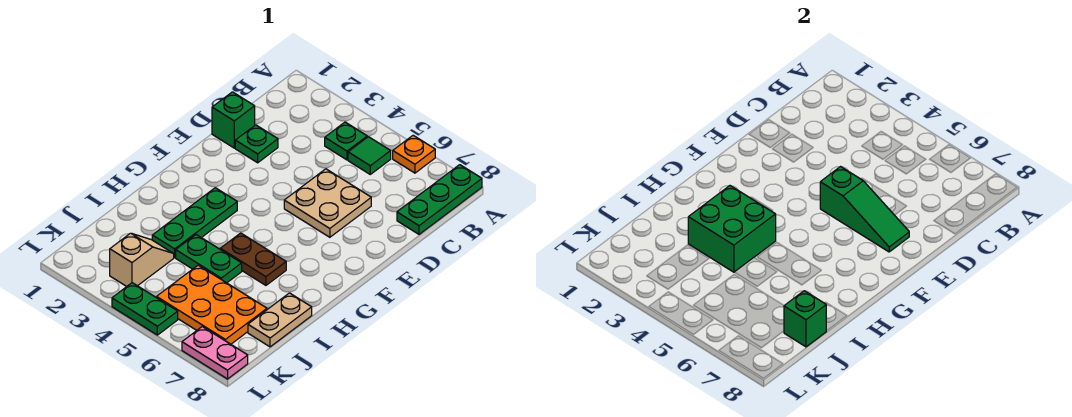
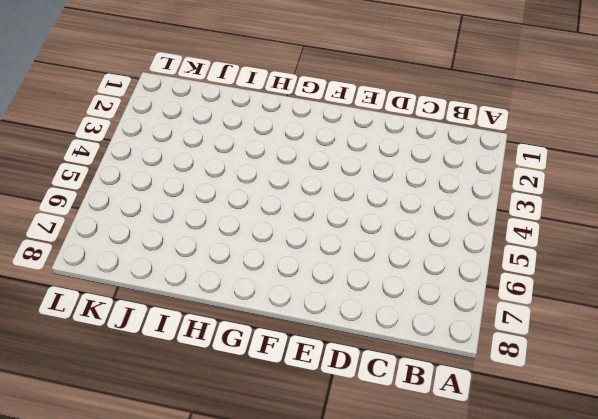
none -> orange plate A6 level 1
none -> green plate A8:C8 level 1
none -> green plate B4 level 1

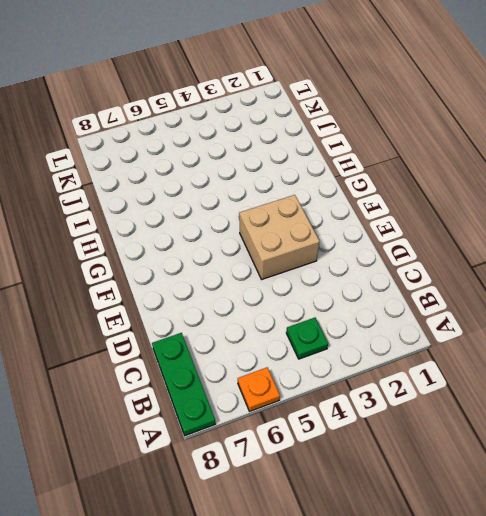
tan brick E3:F4 level 1 -> none
none -> green tile B5 level 1
none -> green brick D1 level 1
none -> green plate D2 level 1

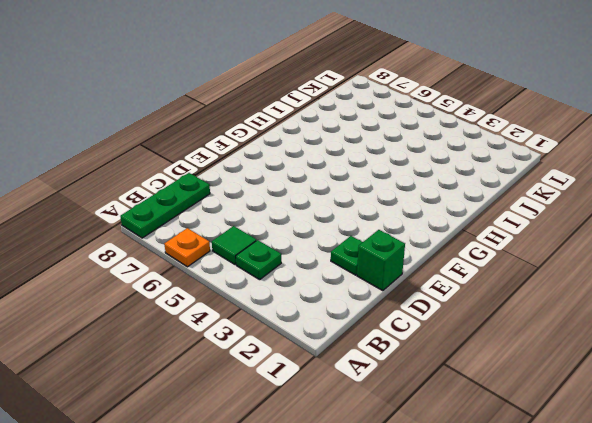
none -> tan plate D5:E6 level 1
none -> green plate G3:I3 level 1
none -> brown plate H5:H6 level 1

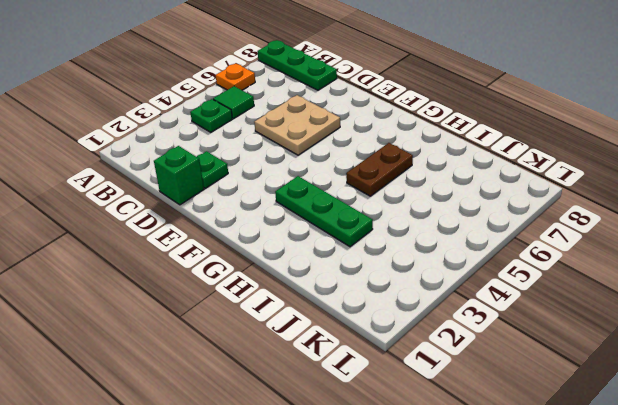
none -> green plate I4:I5 level 1
none -> tan plate I8:J8 level 1
none -> tan slope J3:K3 level 1 top K

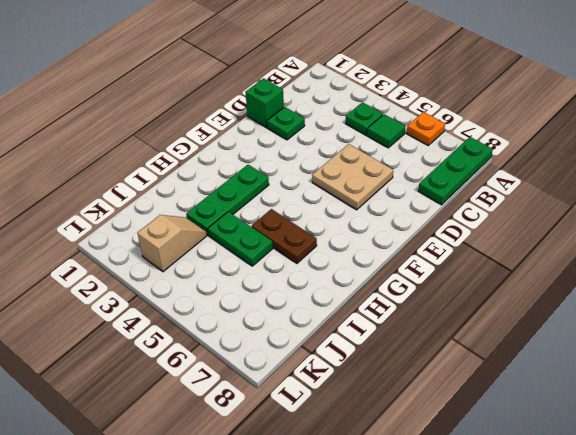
none -> tan plate I8:J8 level 1
none -> orange plate J5:K7 level 1
none -> green plate L4:L5 level 1

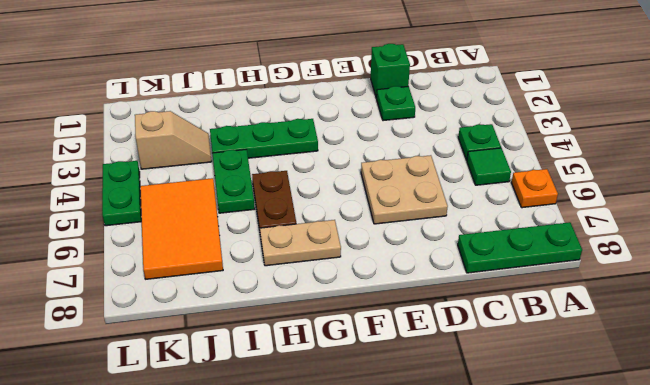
tan plate G7:H7 level 1 -> tan plate I8:J8 level 1
orange tile J5:K7 level 1 -> orange plate J5:K7 level 1
none -> pink plate L7:L8 level 1
none -> green slope E5:E7 level 2 top 5
none -> green brick H3:I4 level 2

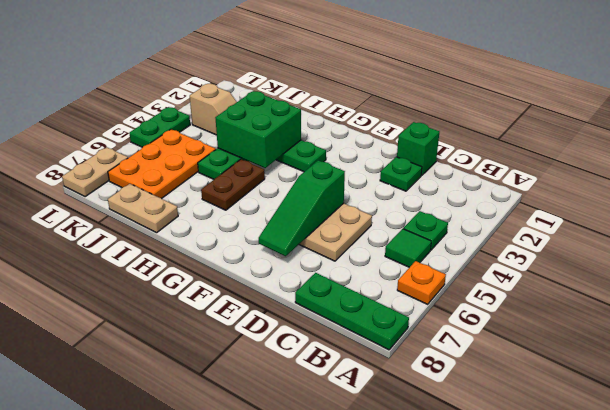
tan plate L7:L8 level 1 -> pink plate L7:L8 level 1
none -> green brick J8 level 2

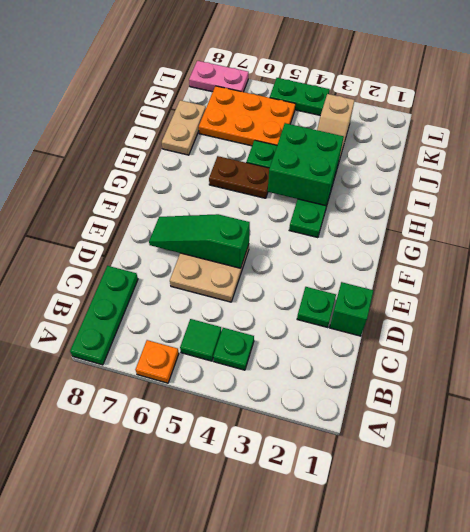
none -> green brick J8 level 2

